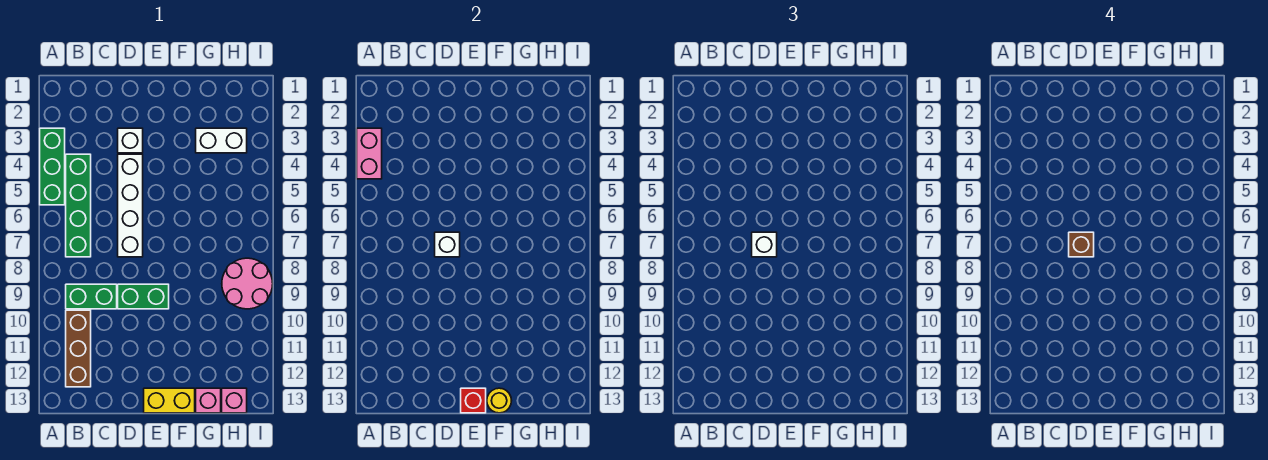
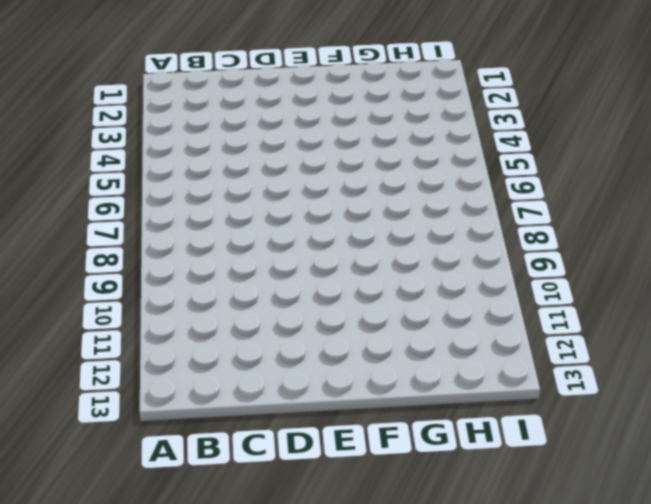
none -> green brick A3:A5 level 1
none -> green brick B4:B7 level 1
none -> green brick B9:C9 level 1

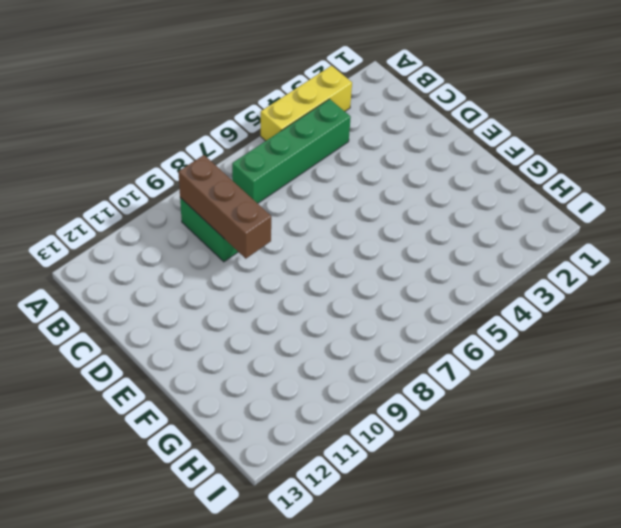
yellow brick A3:A5 level 1 -> green brick A3:A5 level 1
brown brick B9:D9 level 2 -> brown brick B10:B12 level 1
none -> white brick D3 level 1
none -> white brick D4:D7 level 1
none -> green brick D9:E9 level 1

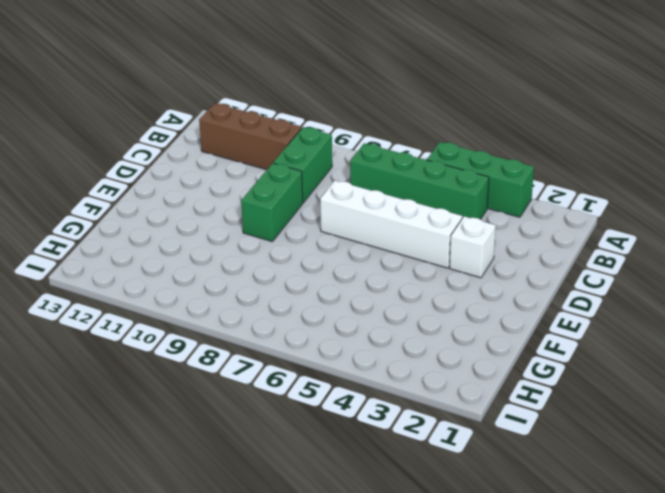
none -> yellow brick E13:F13 level 1
none -> white brick G3:H3 level 1
none -> pink brick G13 level 1

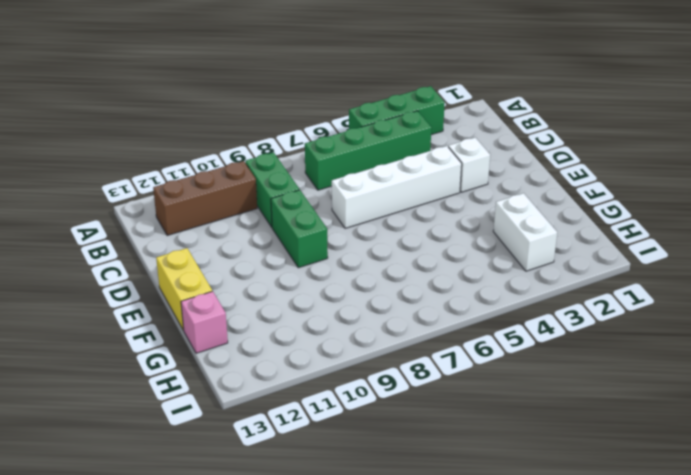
none -> pink round brick H8:I9 level 1
none -> pink brick H13 level 1
none -> pink brick A3:A4 level 2

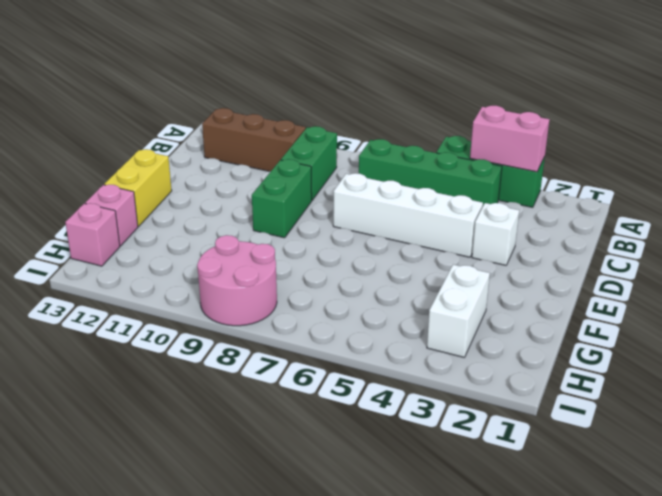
none -> white brick D7 level 2
none -> red brick E13 level 2
none -> yellow round brick F13 level 2

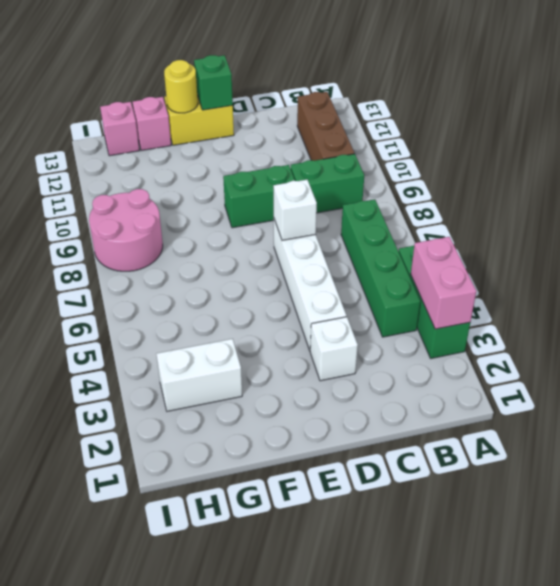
green brick E13 level 2 -> red brick E13 level 2
none -> white brick D7 level 3
none -> brown brick D7 level 4

